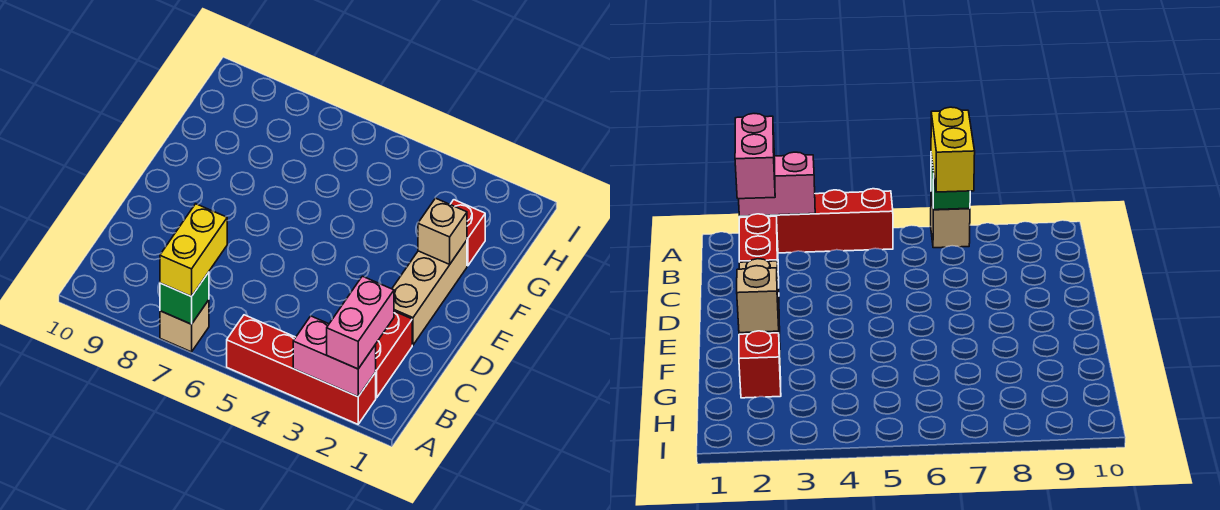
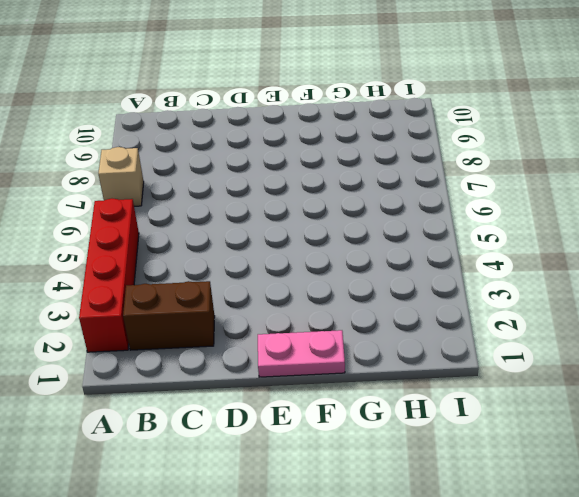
brown brick B2:C2 level 1 -> red brick B2:C2 level 1
pink plate E1:F1 level 1 -> none
none -> tan brick D2:F2 level 1
none -> red brick G2 level 1

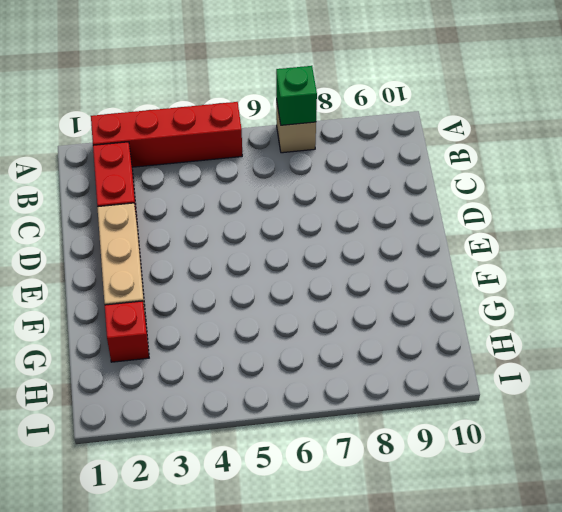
none -> pink brick A2:A3 level 2
none -> tan brick F2 level 2

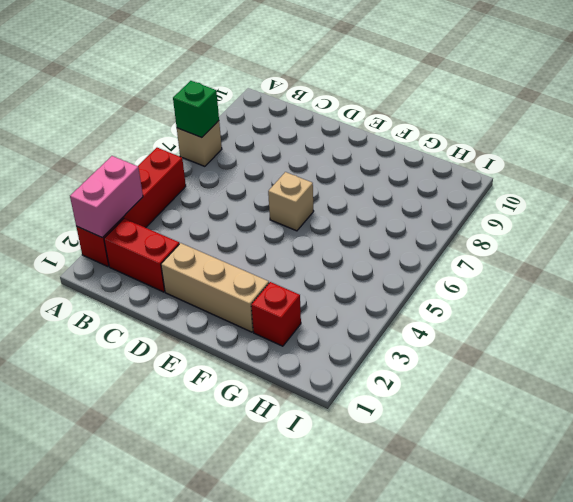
tan brick E6 level 1 -> tan brick F2 level 2
none -> pink brick A2:B2 level 3
none -> yellow brick A7:B7 level 3

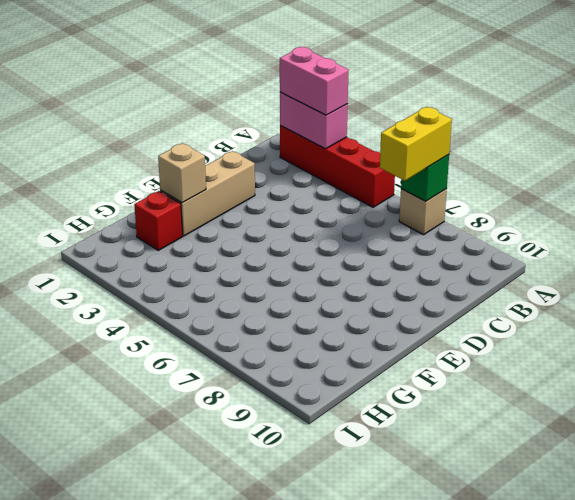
pink brick A2:A3 level 3 -> pink brick A2:B2 level 3
none -> red brick B2:C2 level 1

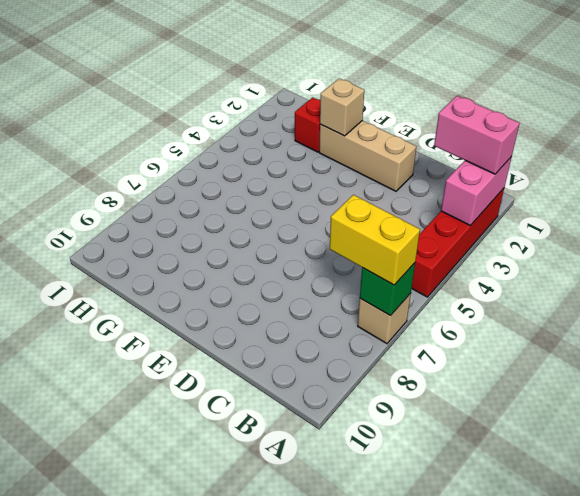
none -> red brick B2:C2 level 1

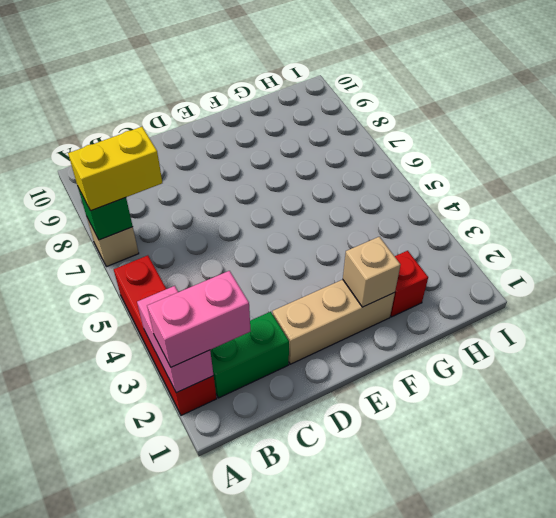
green brick B2:C2 level 1 -> red brick B2:C2 level 1

